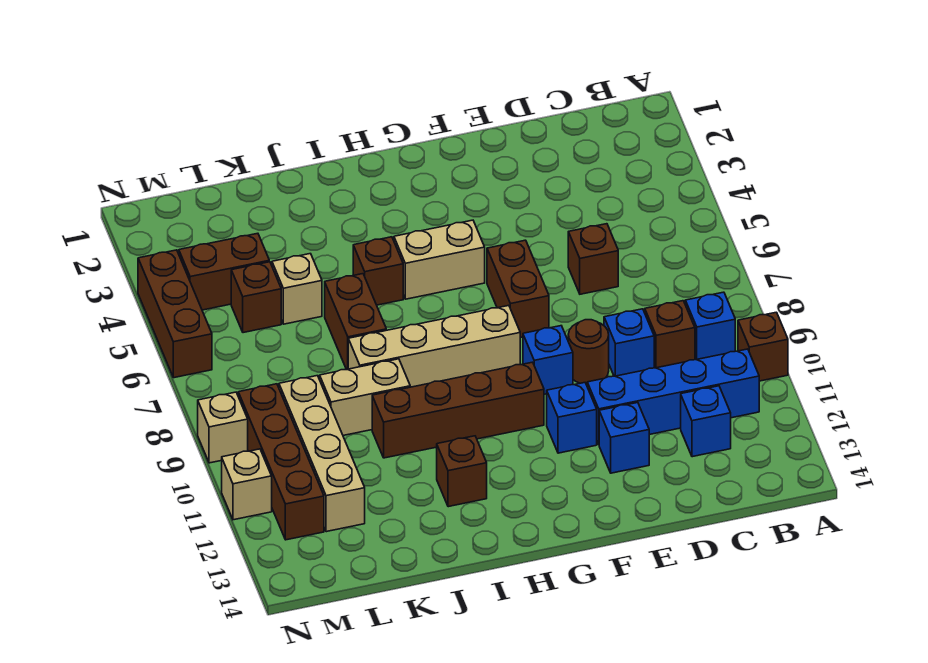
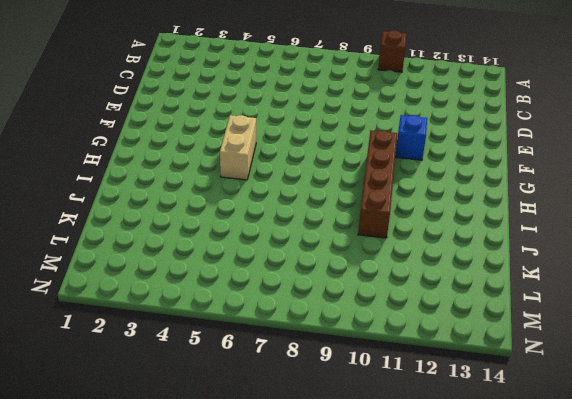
none -> blue brick B9 level 1
none -> blue brick B11:E11 level 1
none -> brown brick C9 level 1

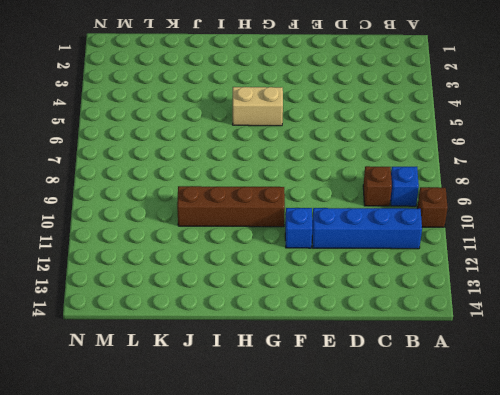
none -> blue brick C12 level 1
none -> brown brick D6 level 1
none -> blue brick D9 level 1

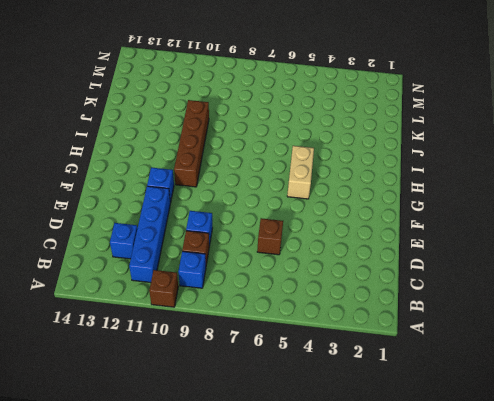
none -> brown round brick E9 level 1
none -> blue brick E12 level 1
none -> brown brick F6:F7 level 1

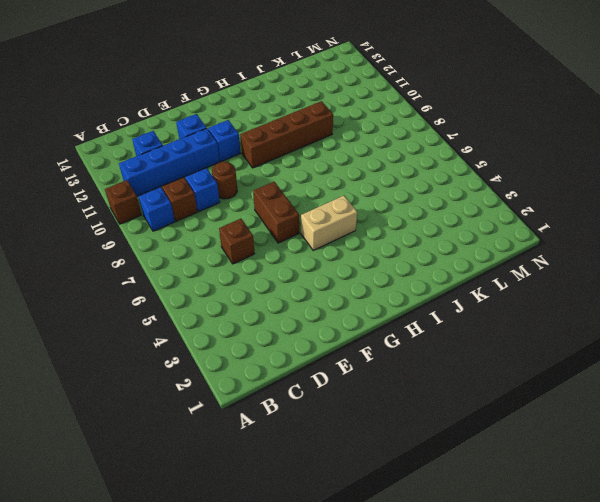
none -> blue brick F9 level 1
none -> tan brick G8:J8 level 1
none -> brown brick I5 level 1

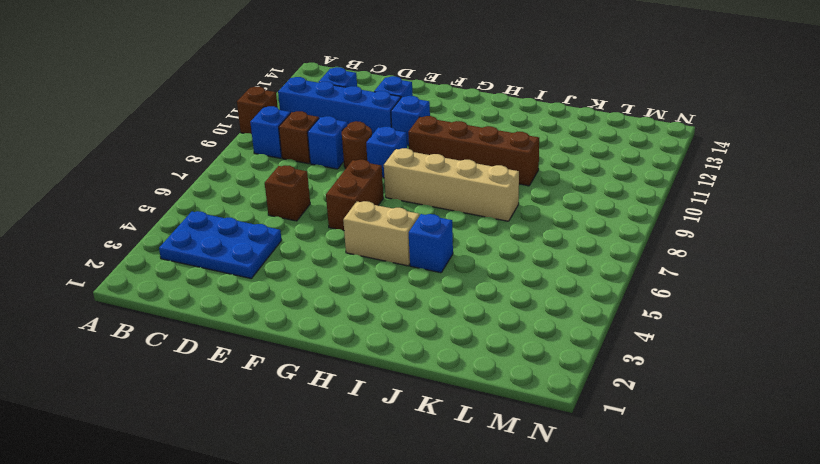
blue plate B3:D4 level 1 -> none
blue brick I5 level 1 -> brown brick I5 level 1
none -> brown brick I12 level 1
none -> brown brick J6:J7 level 1
none -> tan brick J9:K9 level 1

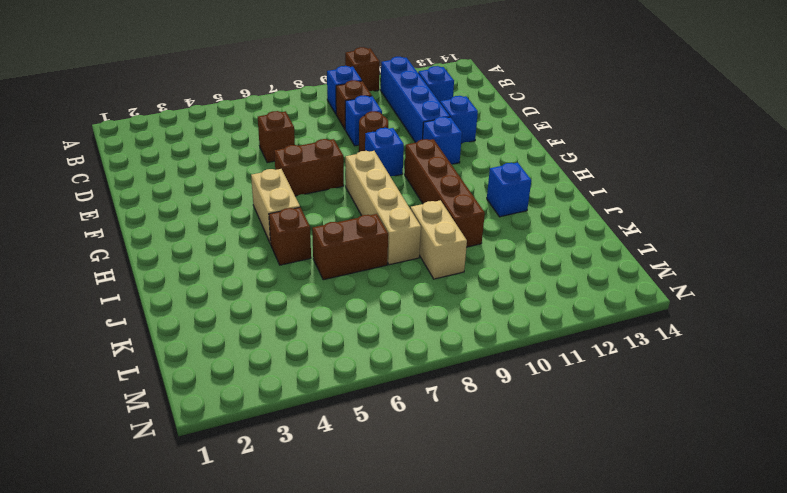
blue brick I12 level 1 -> brown brick I12 level 1
none -> tan brick K5 level 1
none -> brown brick L4:M4 level 1
none -> brown brick L5 level 1

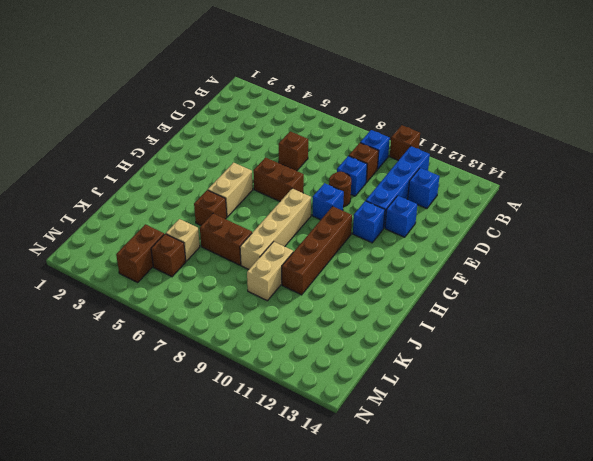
none -> brown brick I12 level 1
none -> tan brick L9:L12 level 1
none -> brown brick M9:M12 level 1

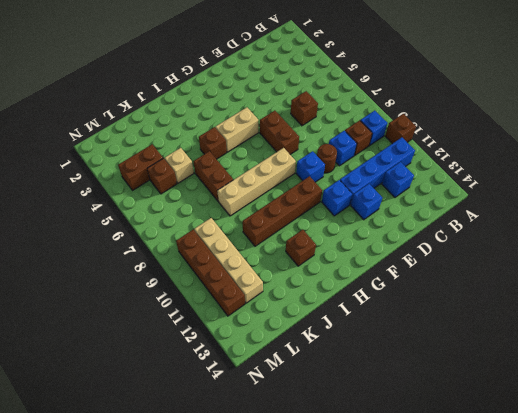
none -> tan brick J9:K9 level 1
none -> brown brick N4:N6 level 1
none -> tan brick N9 level 1

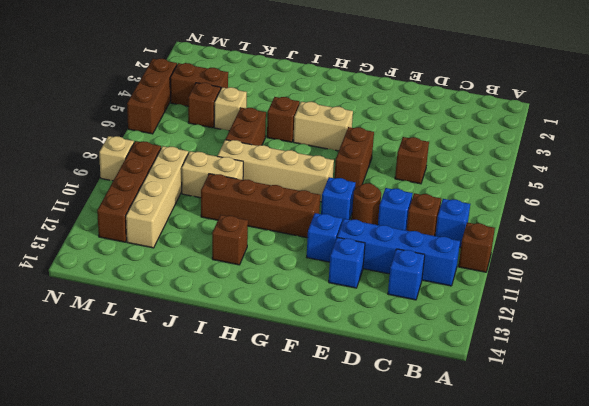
none -> tan brick N11 level 1

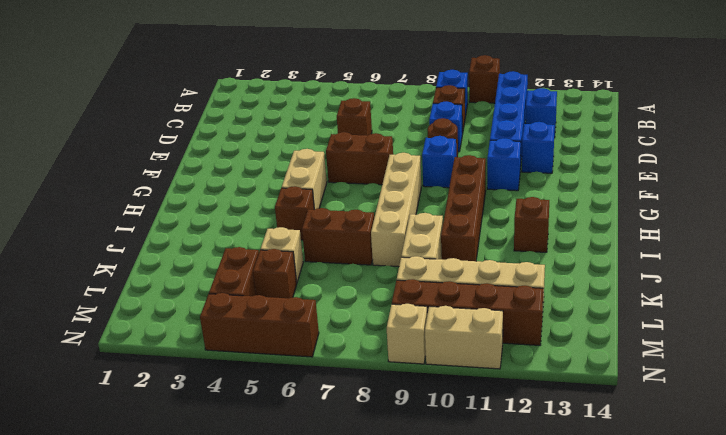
tan brick N10:N11 level 1 -> tan brick N11 level 1

